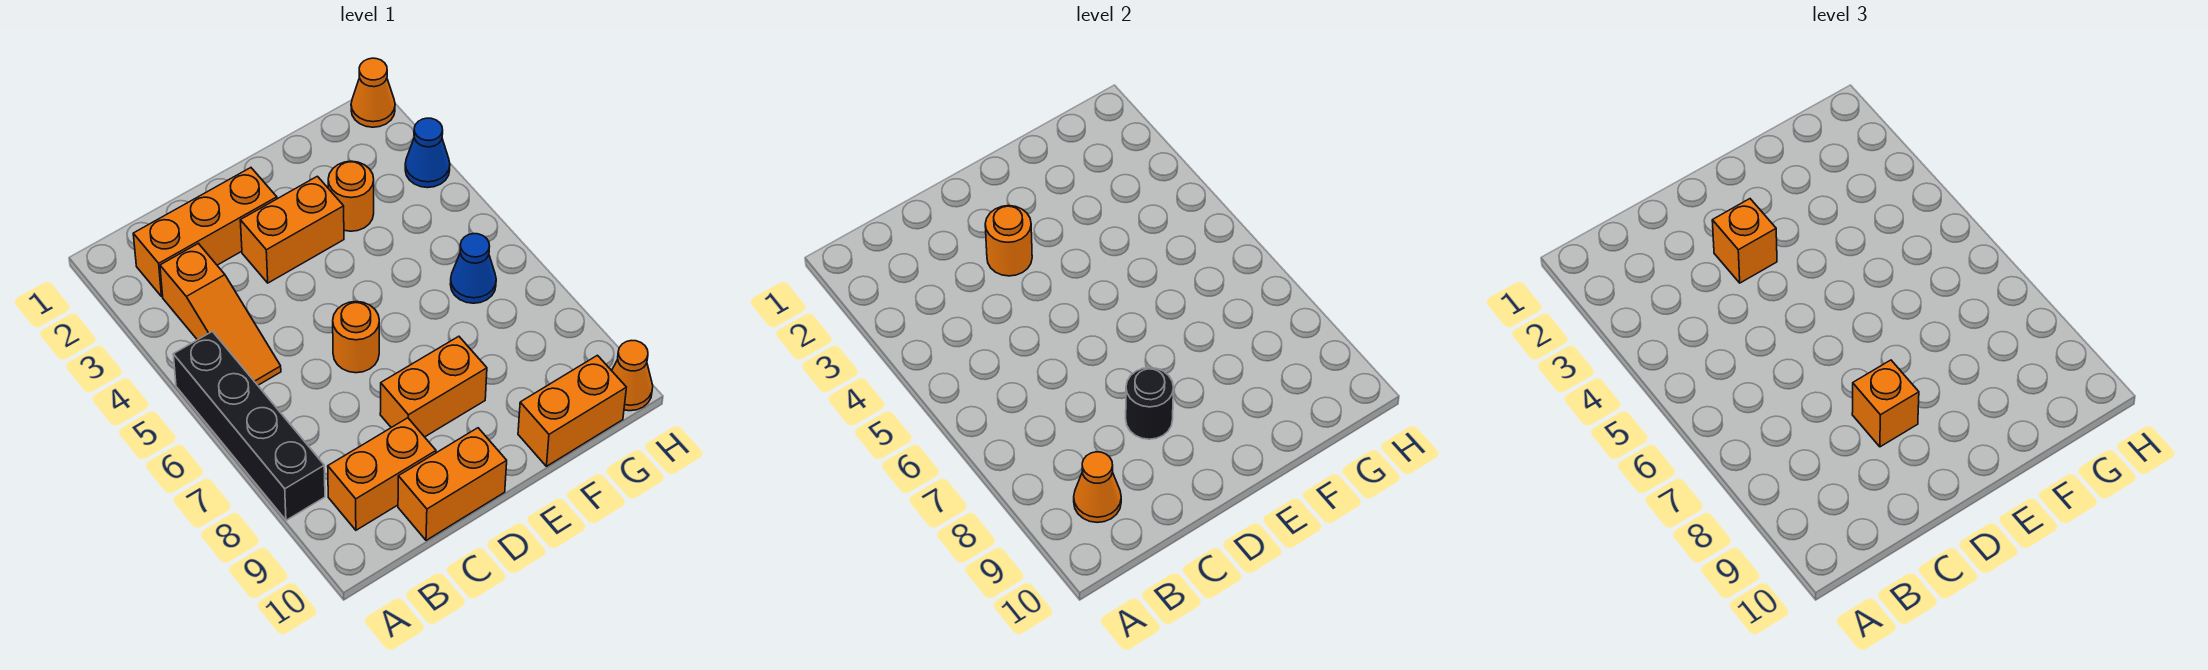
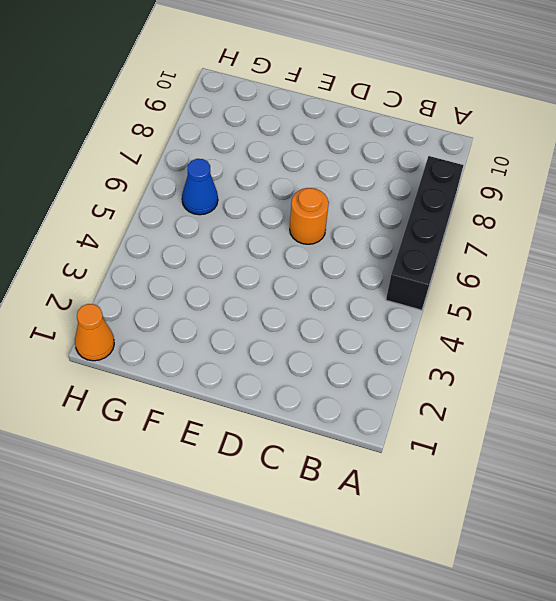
none -> orange brick B2:D2 level 1
none -> orange slope B3:B5 level 1 top 3
none -> orange brick B9:C9 level 1

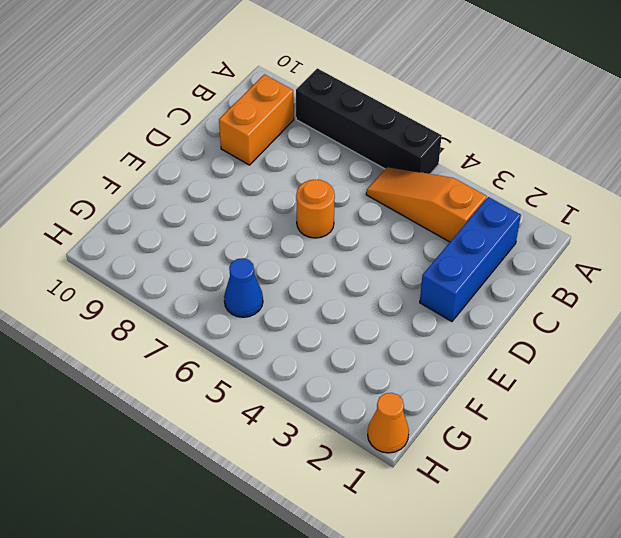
blue brick B2:D2 level 1 -> orange brick B2:D2 level 1
none -> orange brick C10:D10 level 1
none -> orange brick D3:E3 level 1
none -> orange brick D8:E8 level 1

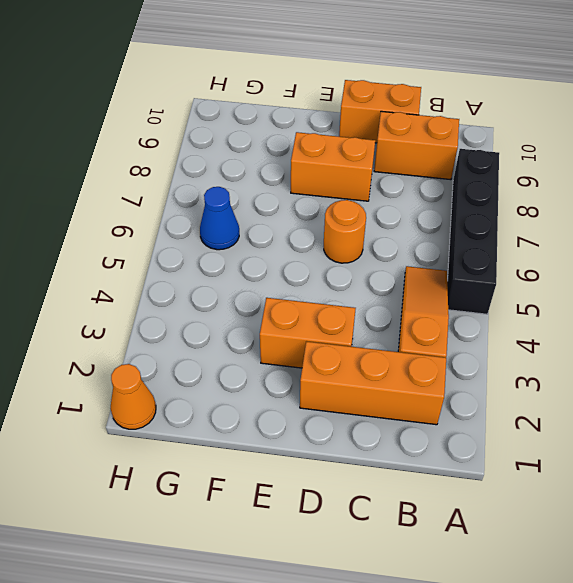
none -> orange round brick F3 level 1
none -> orange brick F10:G10 level 1
none -> blue cone H3 level 1

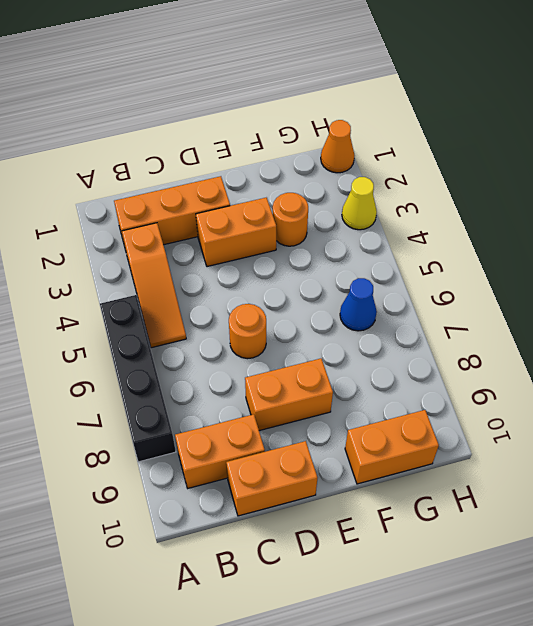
yellow cone H3 level 1 -> blue cone H3 level 1
none -> orange cone H10 level 1
none -> orange cone B9 level 2
none -> orange round brick D3 level 2

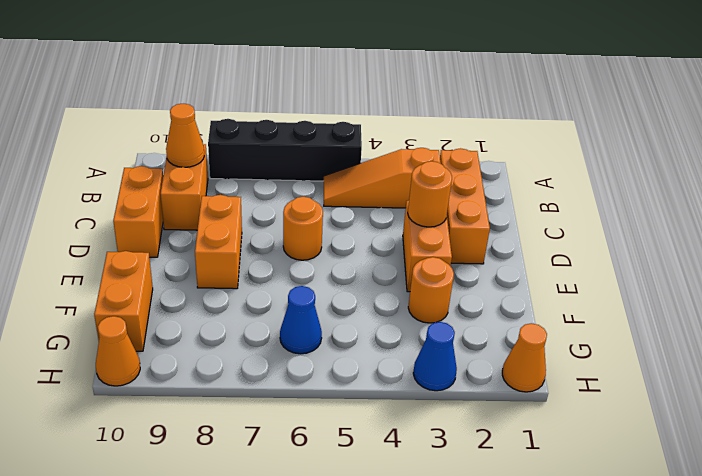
none -> black round brick D8 level 2
none -> orange brick D3 level 3
none -> orange brick D8 level 3

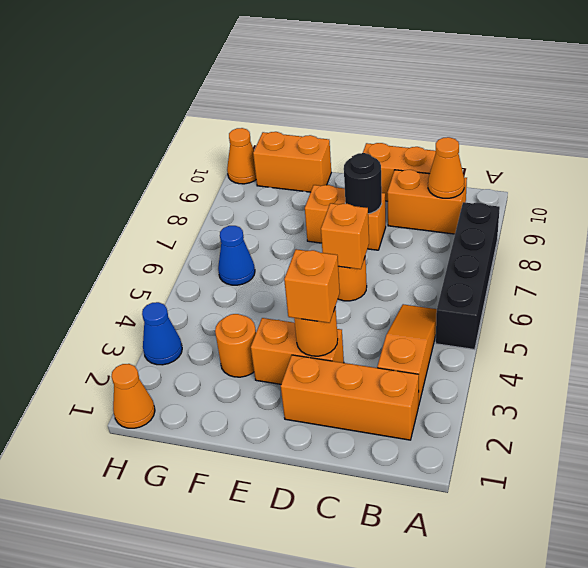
orange brick D6 level 2 -> orange brick D8 level 3

